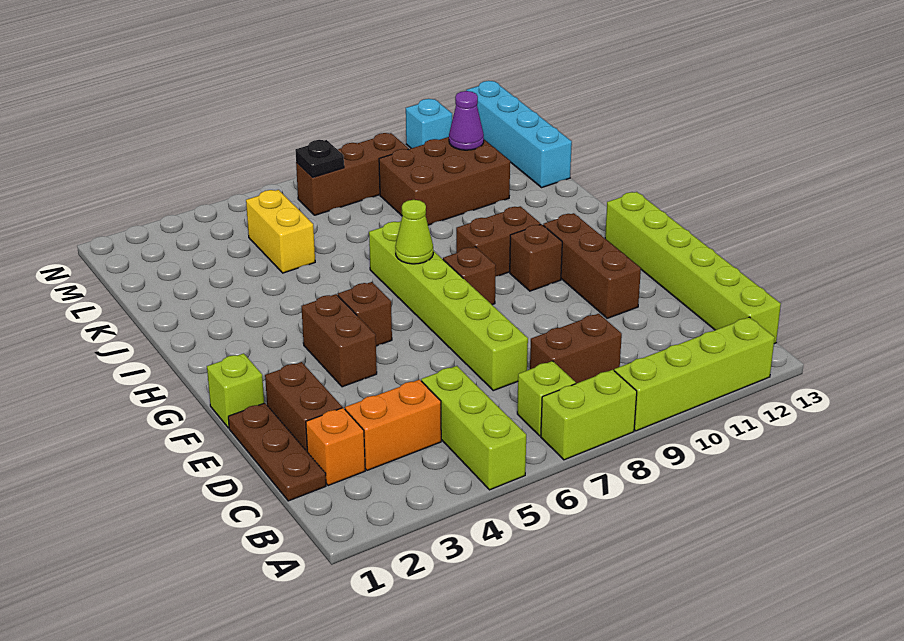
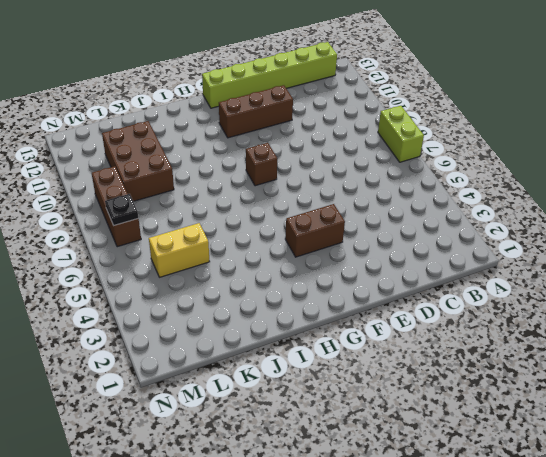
none -> lime brick A5:C5 level 1
none -> lime brick A9:A12 level 1
none -> lime brick B7 level 1

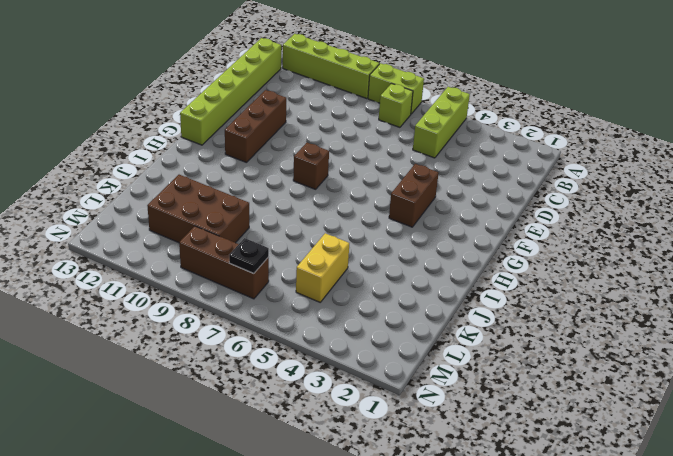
none -> brown plate C1:E1 level 1
none -> orange brick C2 level 1
none -> orange brick C3:C4 level 1

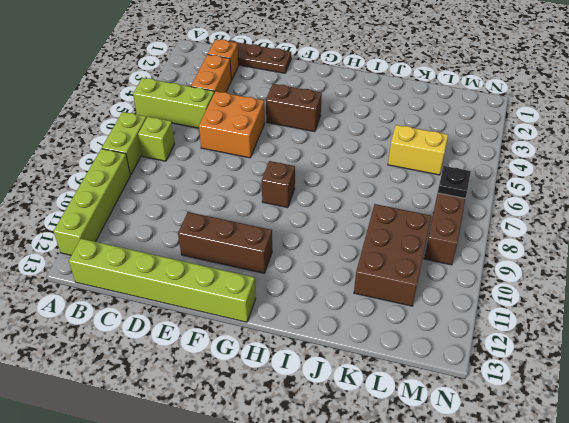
orange brick D5:E6 level 1 -> none
none -> brown brick C8:C9 level 1
none -> brown brick D2:E2 level 1
none -> lime brick D7:I7 level 1

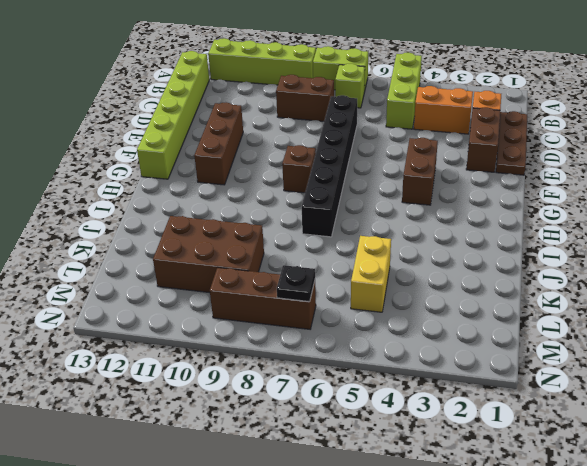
black brick D7:I7 level 1 -> lime brick D7:I7 level 1
none -> lime brick F1 level 1
none -> brown brick G5 level 1
none -> brown brick G10 level 1

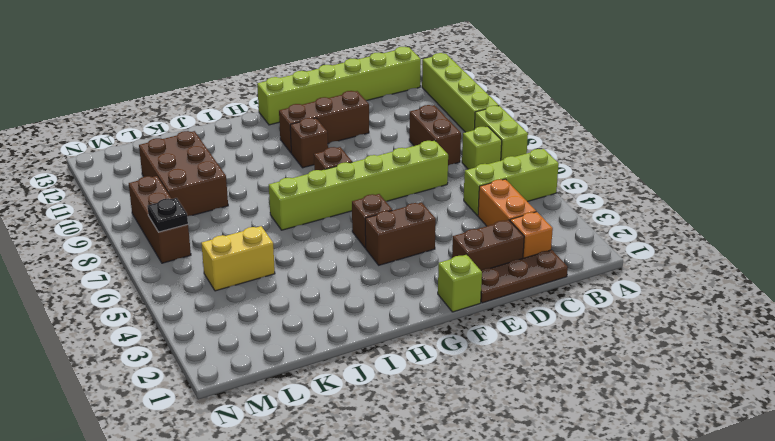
none -> brown brick H9:H10 level 1
none -> cyan brick K13:N13 level 1
none -> cyan brick N11 level 1

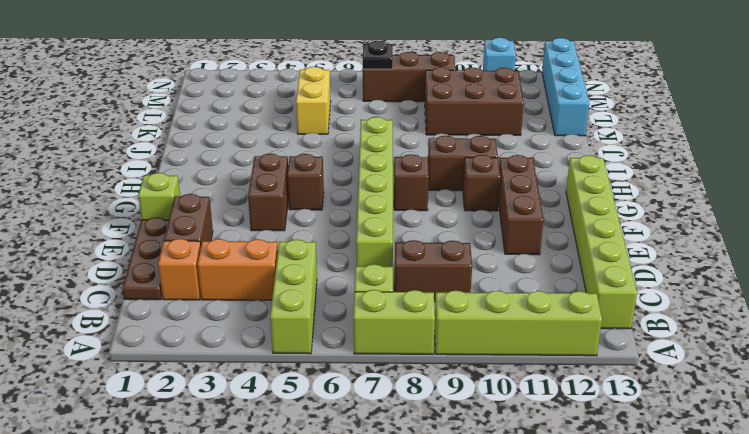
none -> lime cone H7 level 2
none -> purple cone L11 level 2

